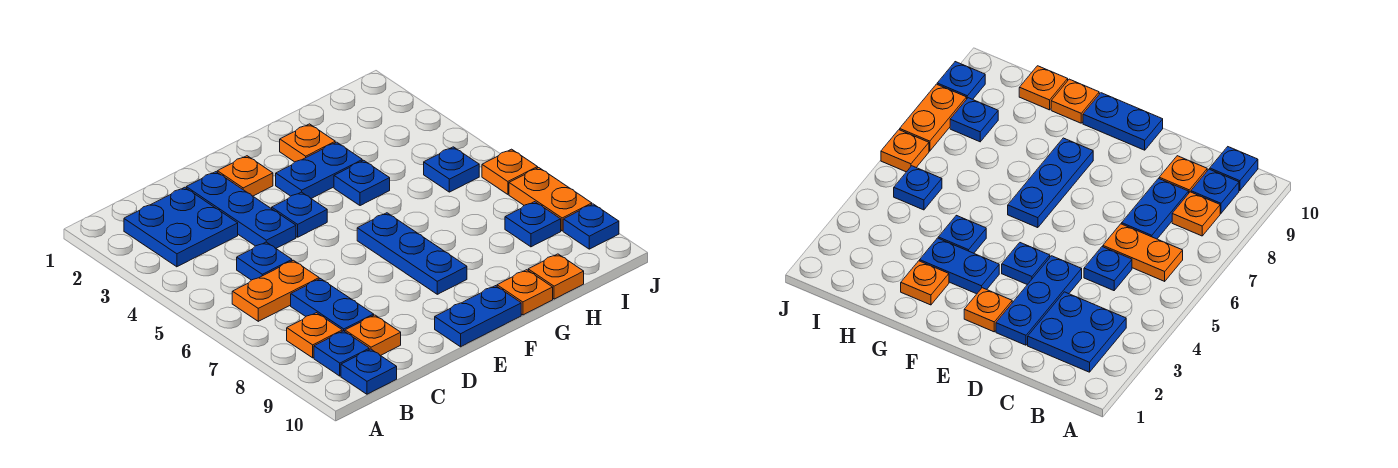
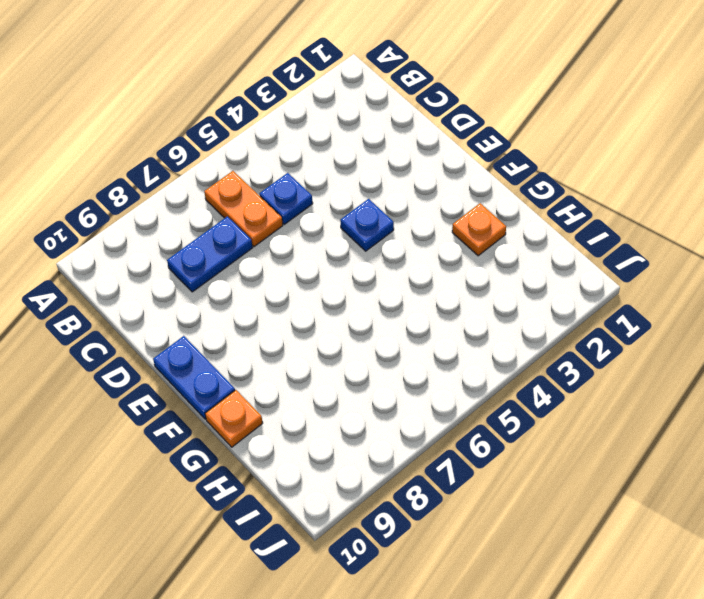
none -> blue plate B2:C3 level 1
none -> orange plate B8 level 1
none -> blue plate B9 level 1

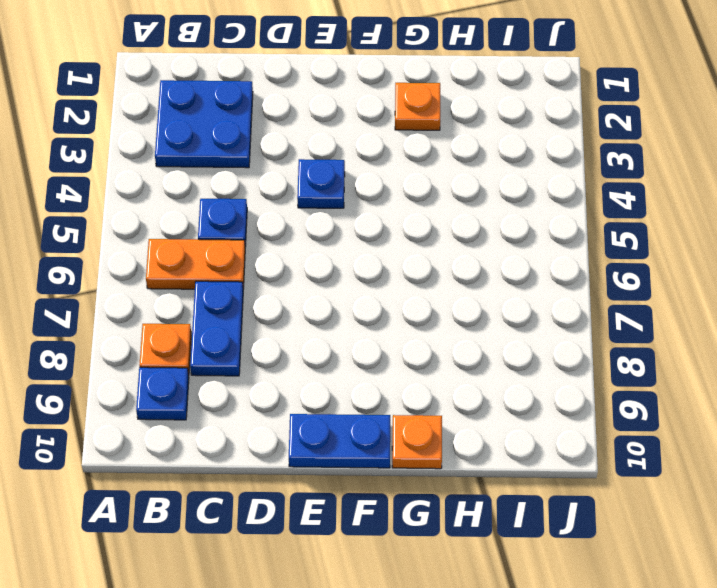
none -> blue plate B10 level 1
none -> orange plate C9 level 1
none -> blue plate D2:D4 level 1

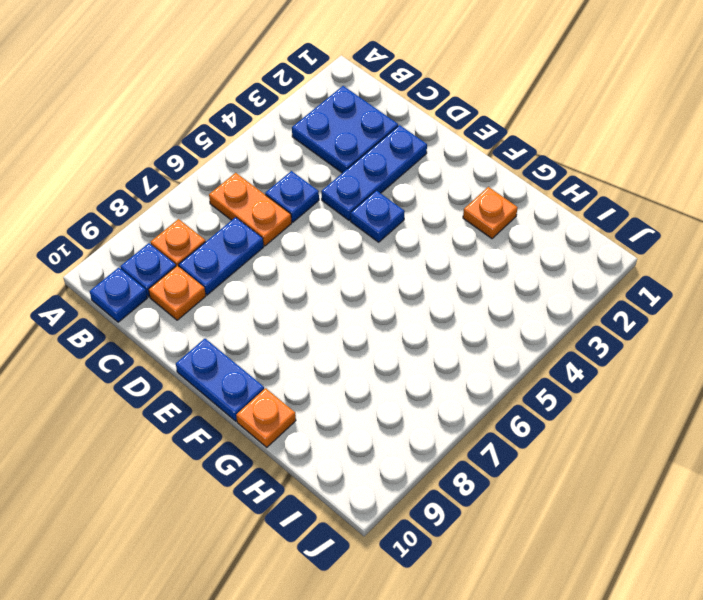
none -> orange plate E2 level 1
none -> blue plate F3:G3 level 1
none -> blue plate F6:F8 level 1

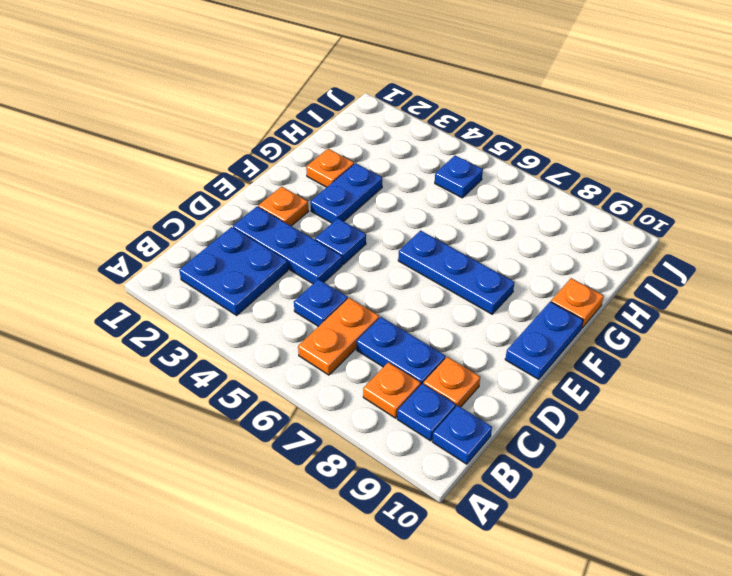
none -> blue plate G4 level 1
none -> orange plate H10 level 1
none -> blue plate I8 level 1

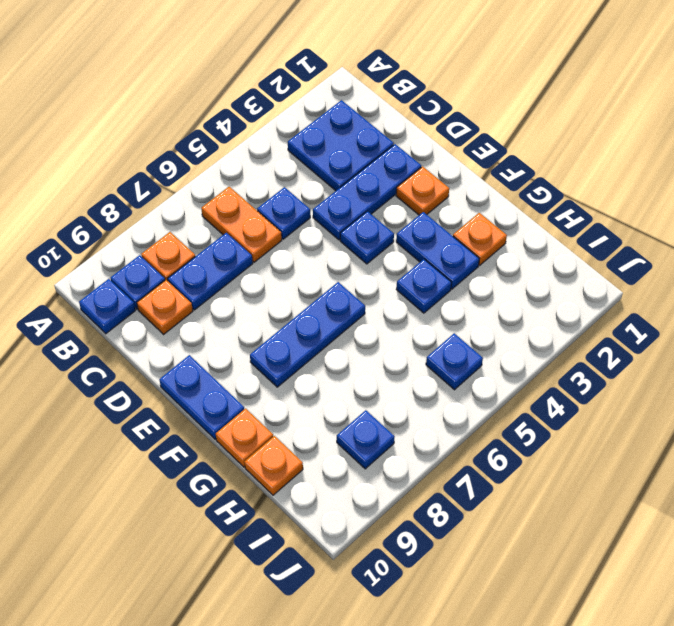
none -> orange plate J6 level 1
none -> orange plate J7:J8 level 1
none -> blue plate J9 level 1

